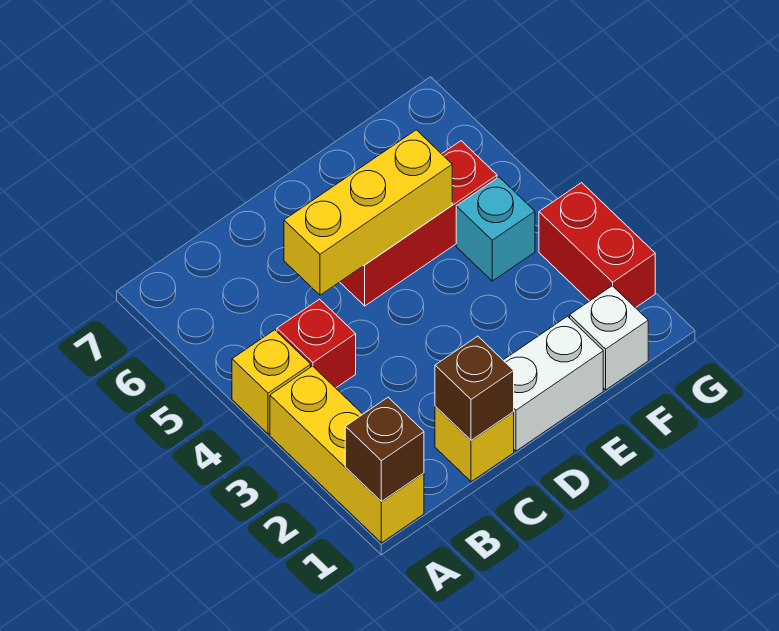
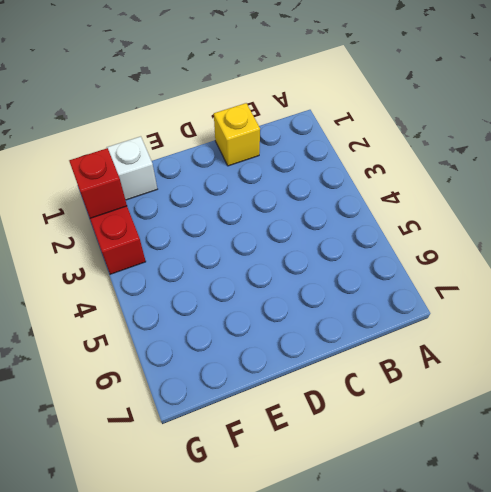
red brick G2 level 2 -> red brick B4 level 1
none -> yellow brick A1:A3 level 1
none -> yellow brick A4 level 1
none -> white brick D1:E1 level 1

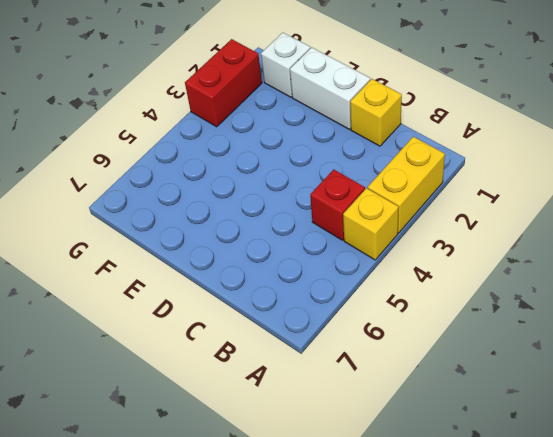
yellow brick A2:A3 level 1 -> yellow brick A1:A3 level 1
none -> red brick D5:F5 level 1
none -> cyan brick F4 level 1
none -> brown brick A1 level 2

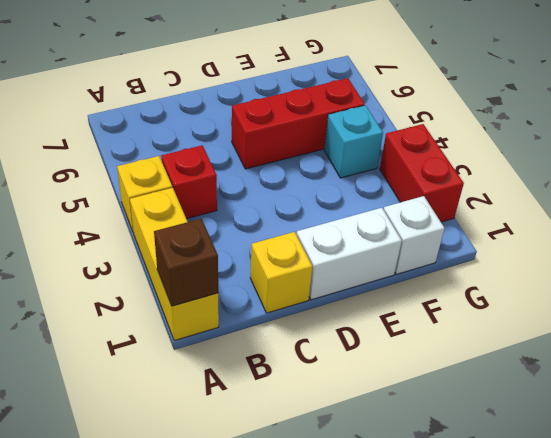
none -> brown brick C1 level 2
none -> yellow brick C5:E5 level 2

